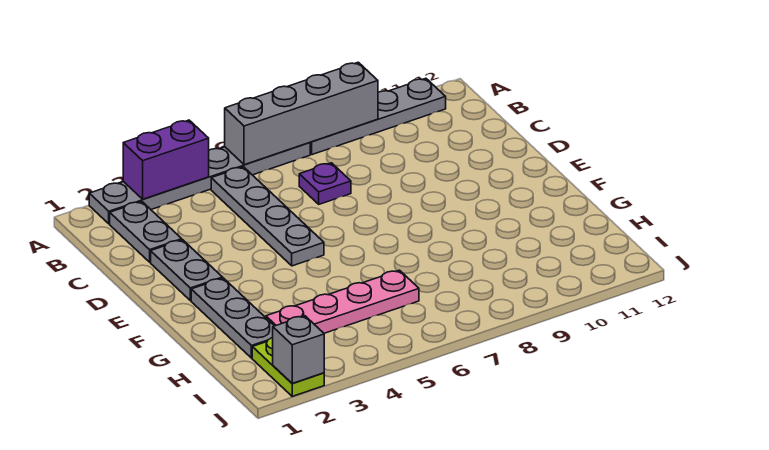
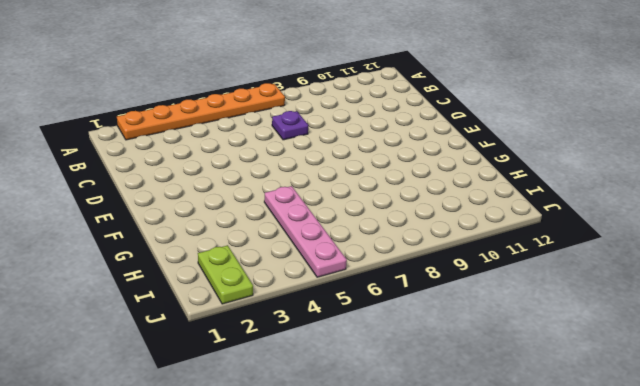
orange plate A2:A7 level 1 -> grey plate A2:A7 level 1
pink plate G5:J5 level 1 -> pink plate H3:H6 level 1
none -> grey plate A8:A11 level 1
none -> grey plate B2:C2 level 1
none -> grey plate B5:E5 level 1

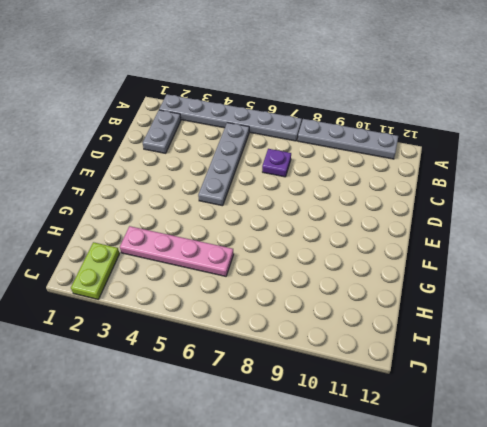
none -> grey plate D2:E2 level 1
none -> grey plate F2:H2 level 1
none -> purple brick A3:A4 level 2

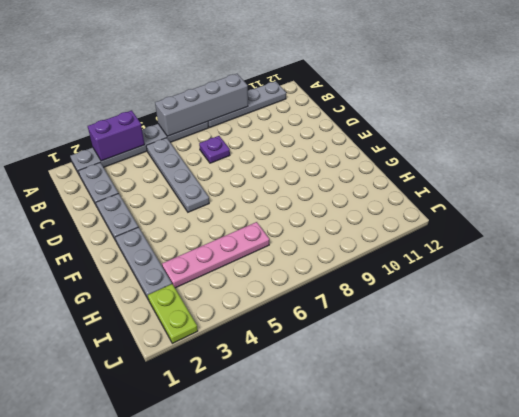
none -> grey brick J2 level 2

